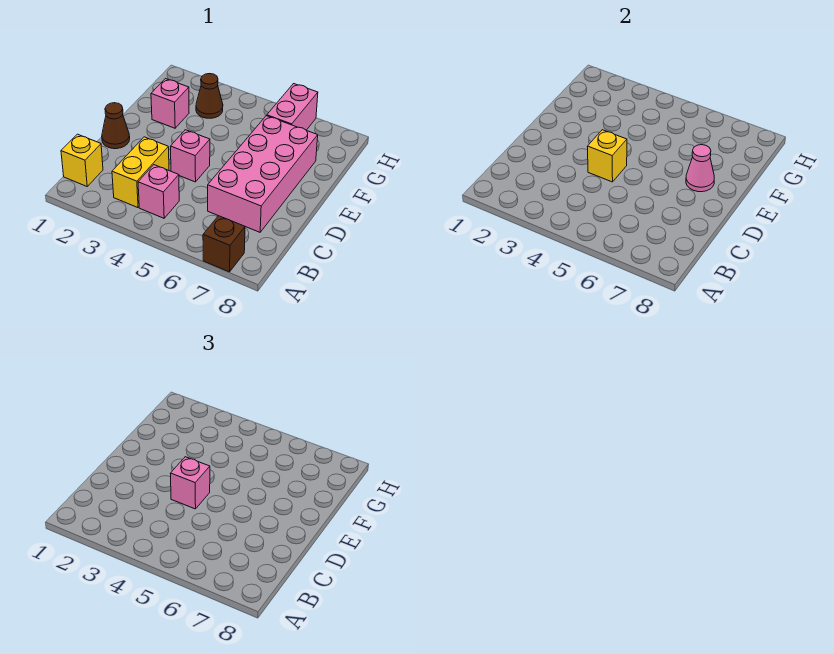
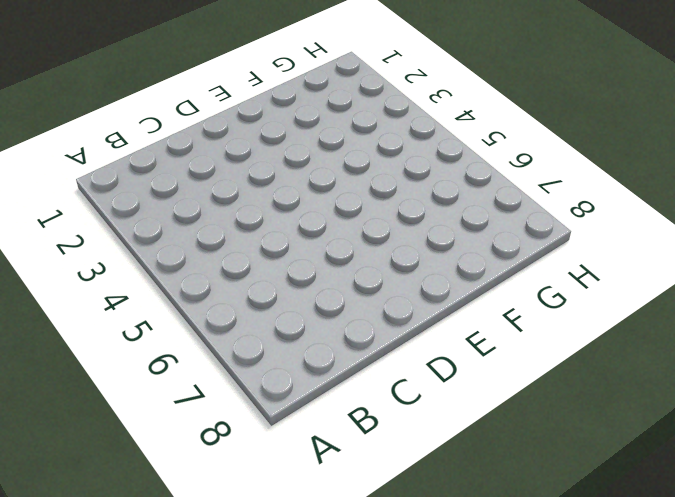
none -> brown brick A7 level 1
none -> yellow brick B1 level 1
none -> yellow brick B3:C3 level 1

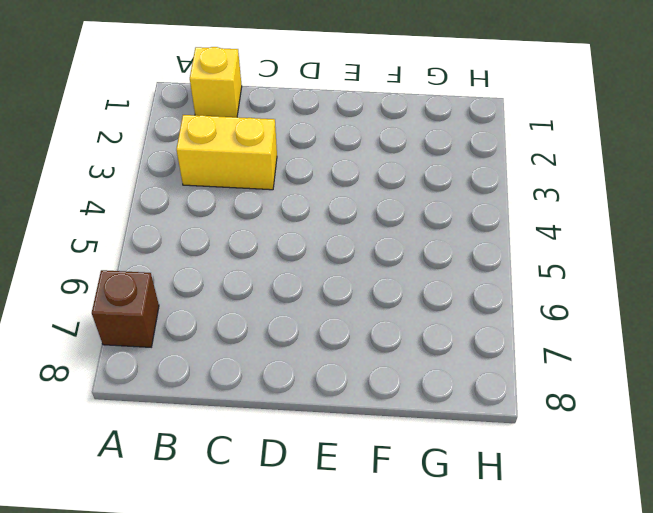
none -> pink brick B4 level 1
none -> pink brick C6:F7 level 1
none -> brown cone D1 level 1

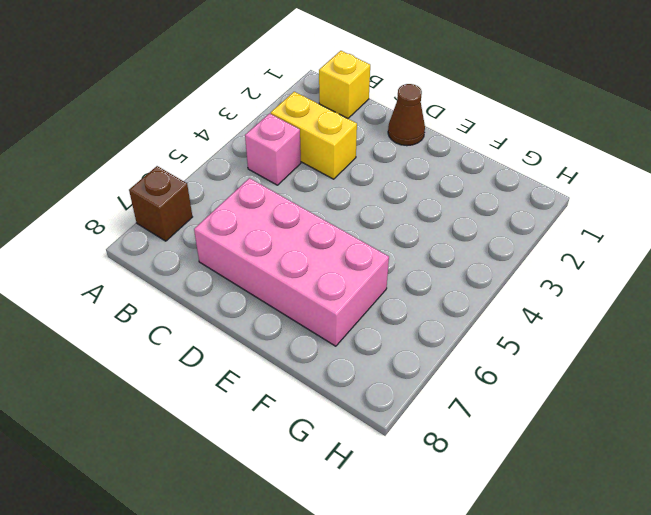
none -> pink brick D4 level 1
none -> pink brick F2 level 1
none -> brown cone G3 level 1

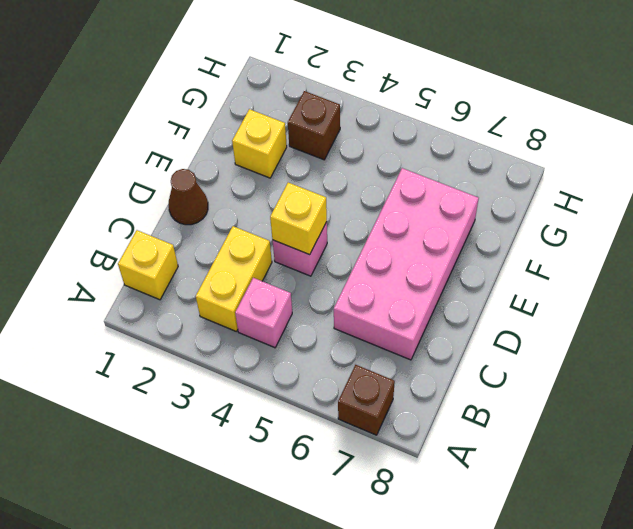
yellow brick F2 level 1 -> pink brick F2 level 1
brown brick G3 level 1 -> brown cone G3 level 1
none -> pink brick G6:H6 level 1
none -> pink cone E7 level 2
none -> pink brick D4 level 3

